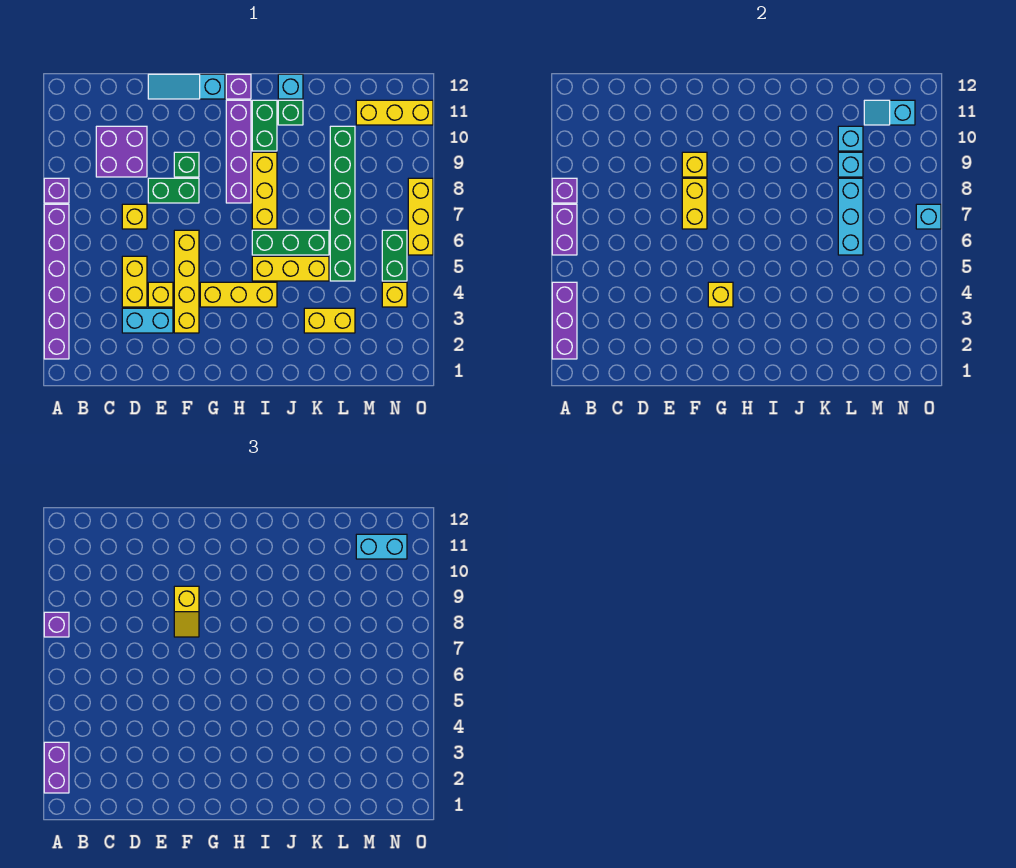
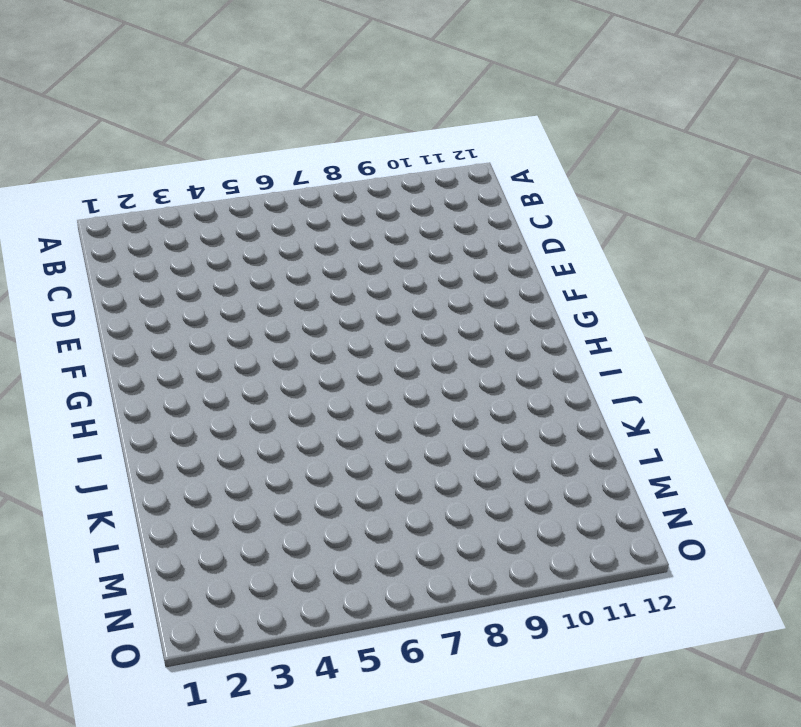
none -> purple brick A2:A7 level 1
none -> purple brick A8 level 1
none -> purple brick C9:D10 level 1
none -> cyan brick D3:E3 level 1

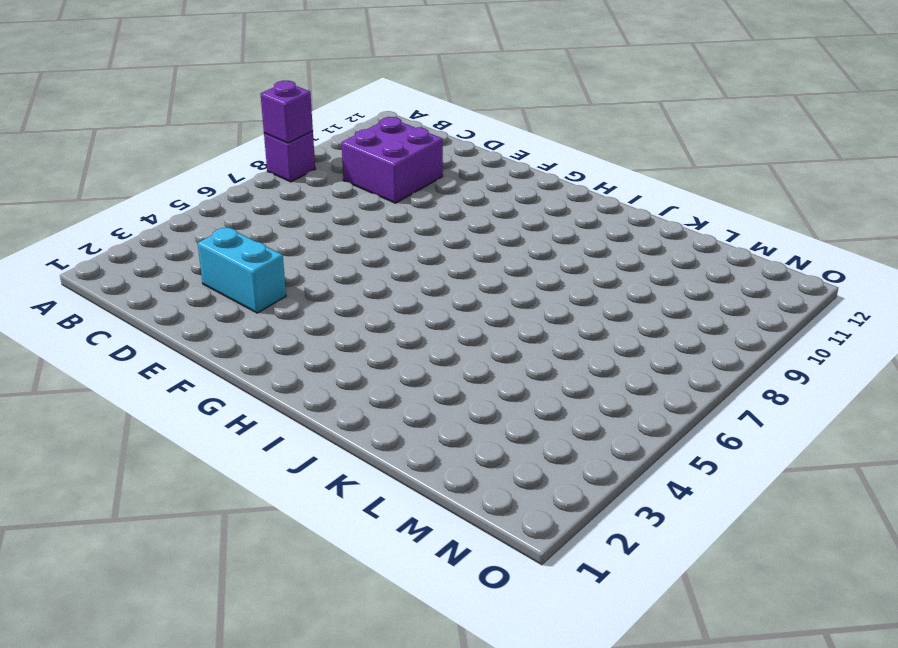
none -> purple brick A2:A7 level 1
none -> yellow brick D4:D5 level 1
none -> yellow brick D7 level 1
none -> yellow brick E4 level 1

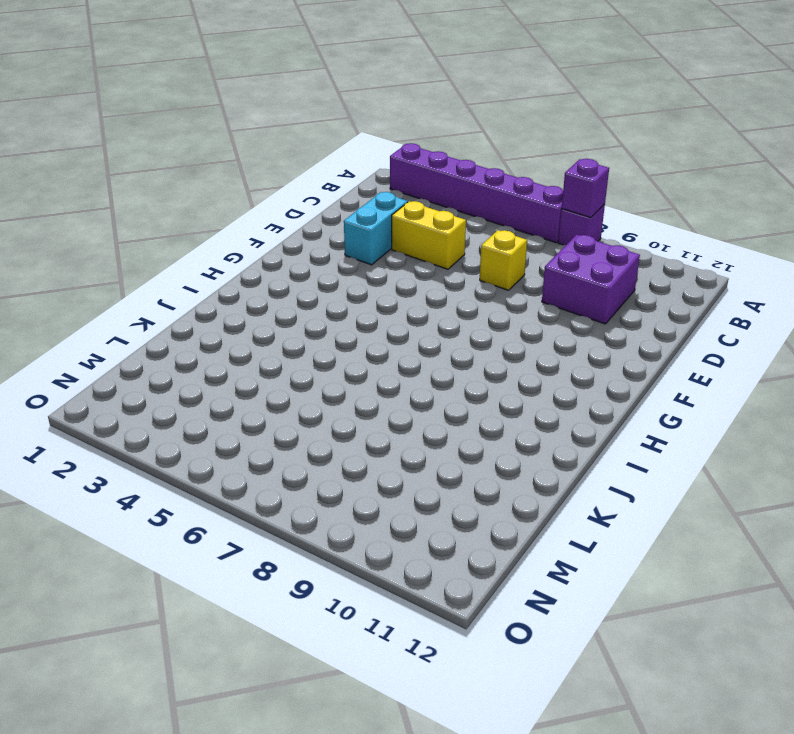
none -> yellow brick E4 level 1
none -> green brick E8:F8 level 1
none -> cyan slope E12:G12 level 1 top G
none -> yellow brick F3:F6 level 1

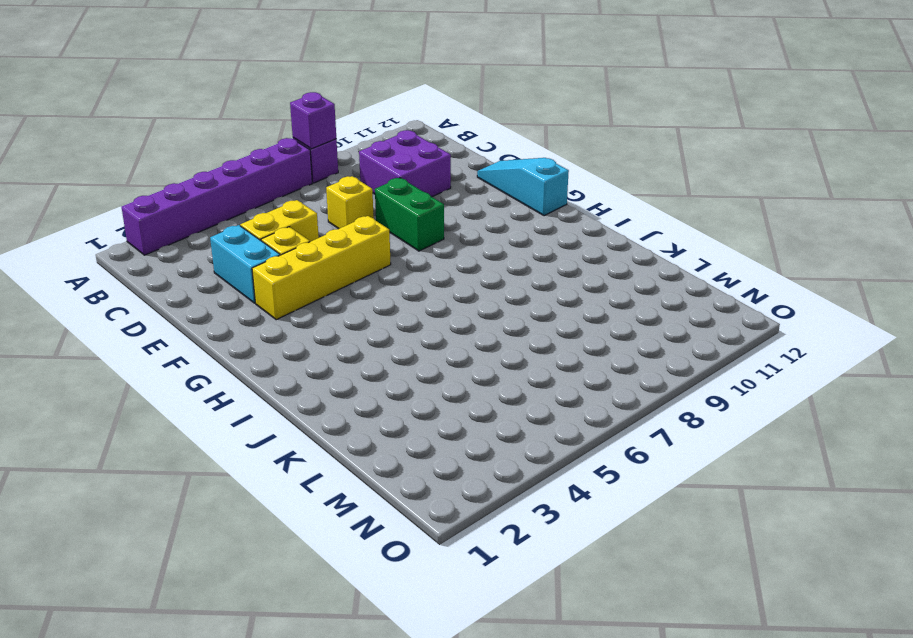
none -> green brick F9 level 1
none -> yellow brick G4:I4 level 1
none -> purple brick H8:H11 level 1
none -> purple brick H12 level 1

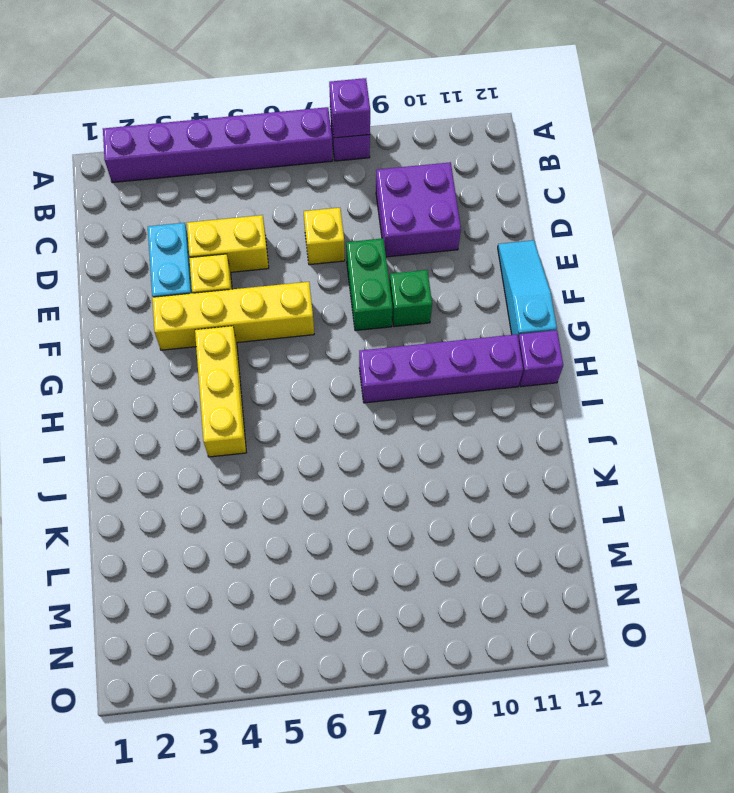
none -> yellow brick I5:K5 level 1
none -> green brick I6:K6 level 1
none -> yellow brick I7:I9 level 1
none -> green brick I10:I11 level 1

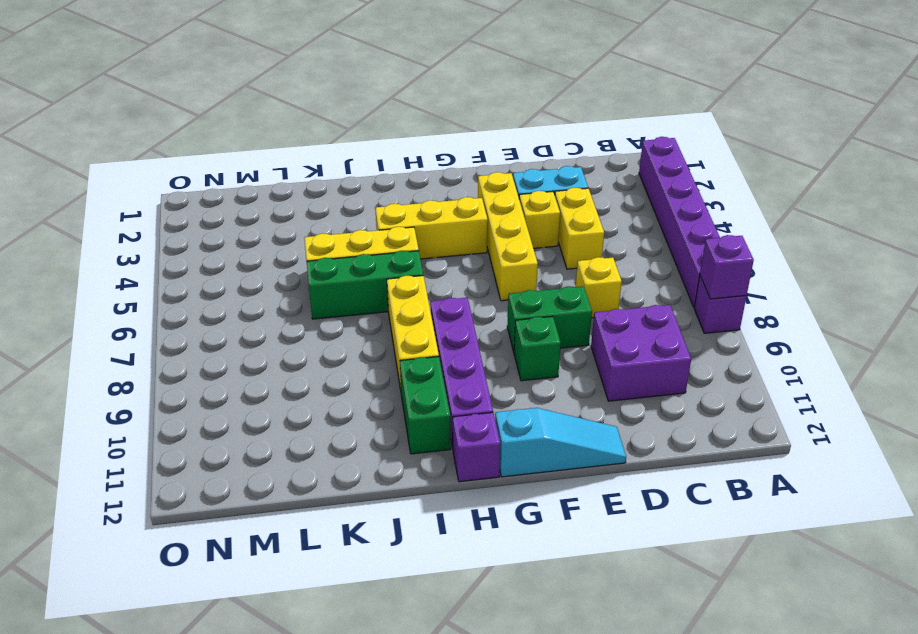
none -> green brick J11 level 1
none -> cyan brick J12 level 1
none -> yellow brick K3:L3 level 1
none -> green brick L5:L10 level 1

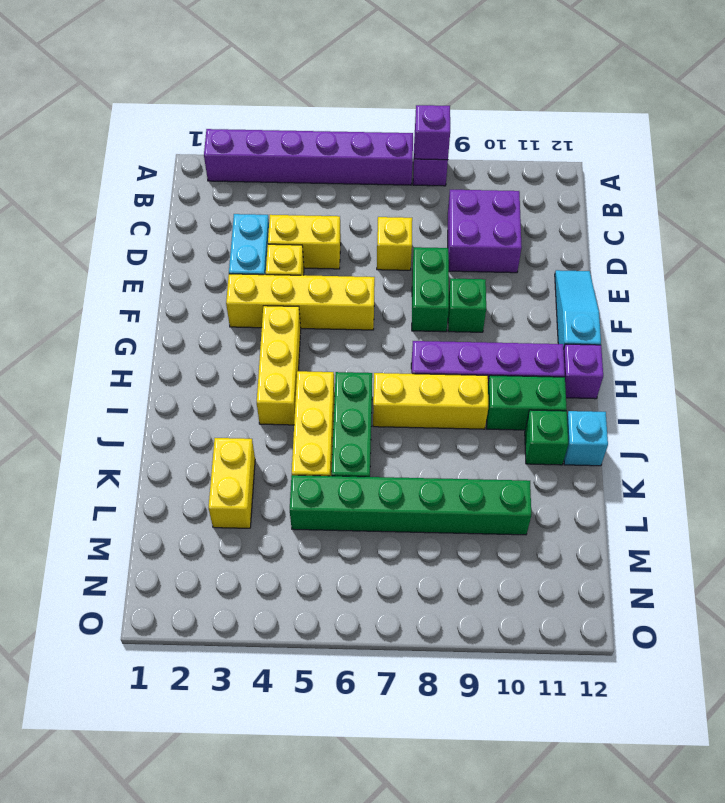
none -> yellow brick M11:O11 level 1
none -> yellow brick N4 level 1
none -> green brick N5:N6 level 1
none -> yellow brick O6:O8 level 1

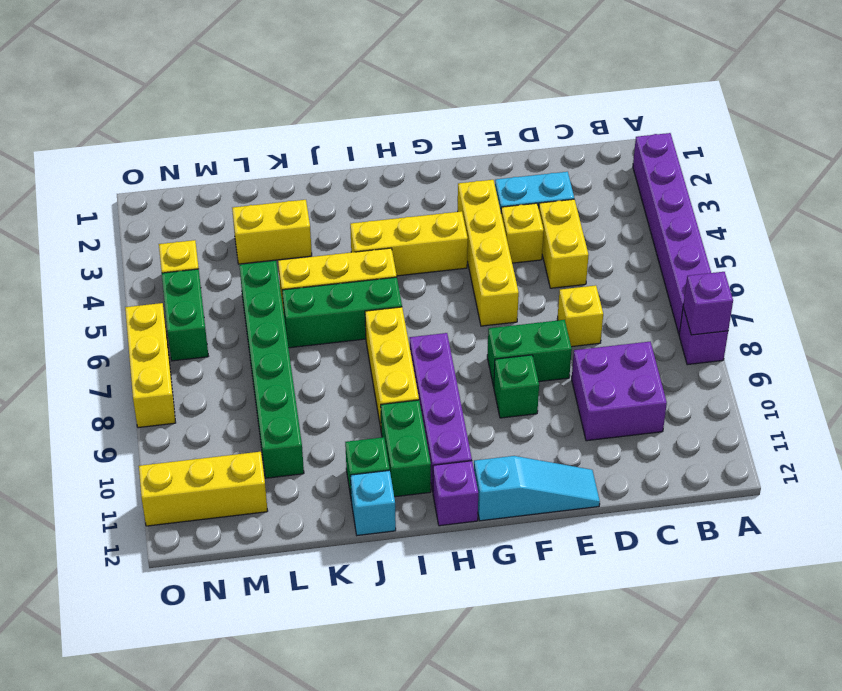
none -> purple brick A2:A4 level 2
none -> purple brick A6:A7 level 2
none -> yellow brick F7:F8 level 2
none -> yellow brick F9 level 2

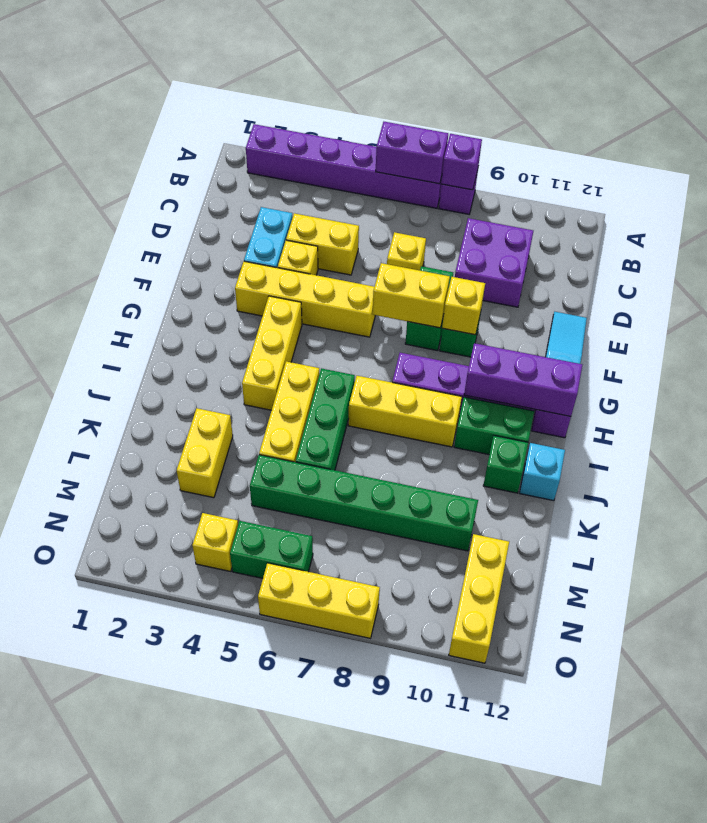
purple brick H10:H12 level 2 -> purple brick A2:A4 level 2
none -> yellow brick G4 level 2
none -> cyan brick L6:L8 level 2
none -> cyan brick L9 level 2
none -> cyan brick L10 level 2

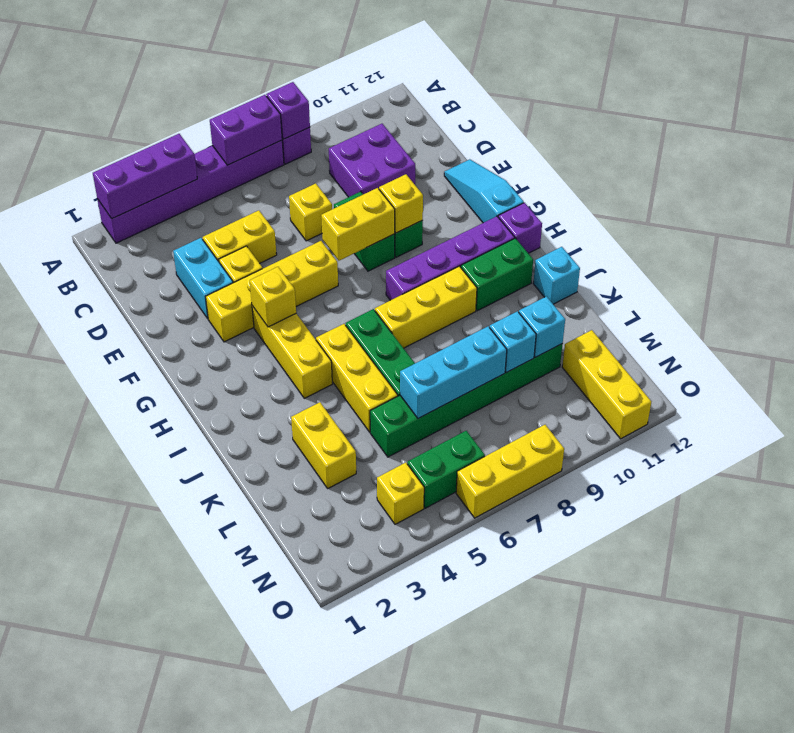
none -> green brick J11 level 1
none -> cyan slope M11:N11 level 2 top N
none -> cyan brick O7 level 2
none -> purple brick A2:A3 level 3

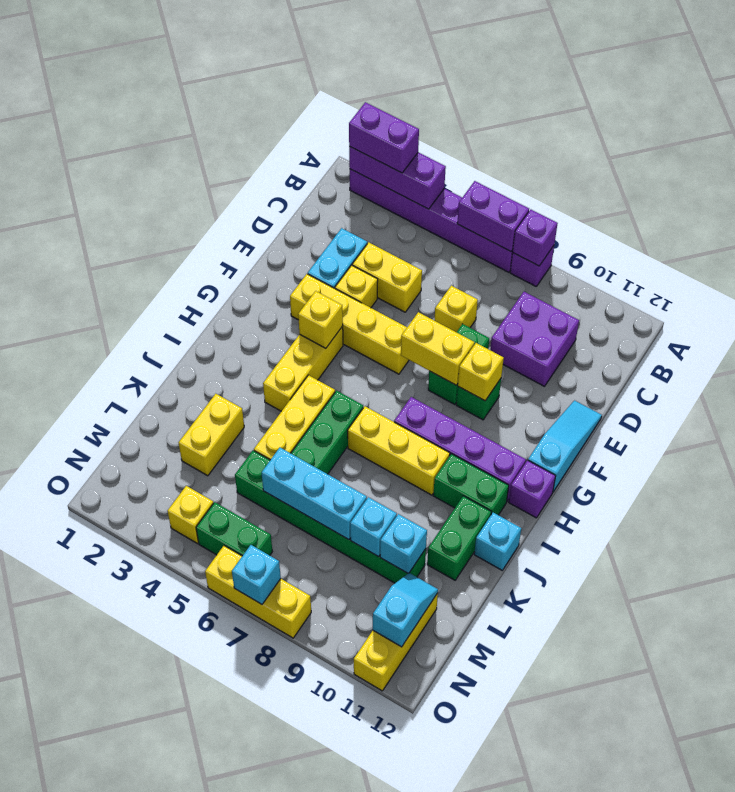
green brick J11:K11 level 1 -> green brick J11 level 1
none -> purple brick A8 level 3
none -> yellow slope F8:F9 level 3 top 9
none -> cyan brick M11:N11 level 3

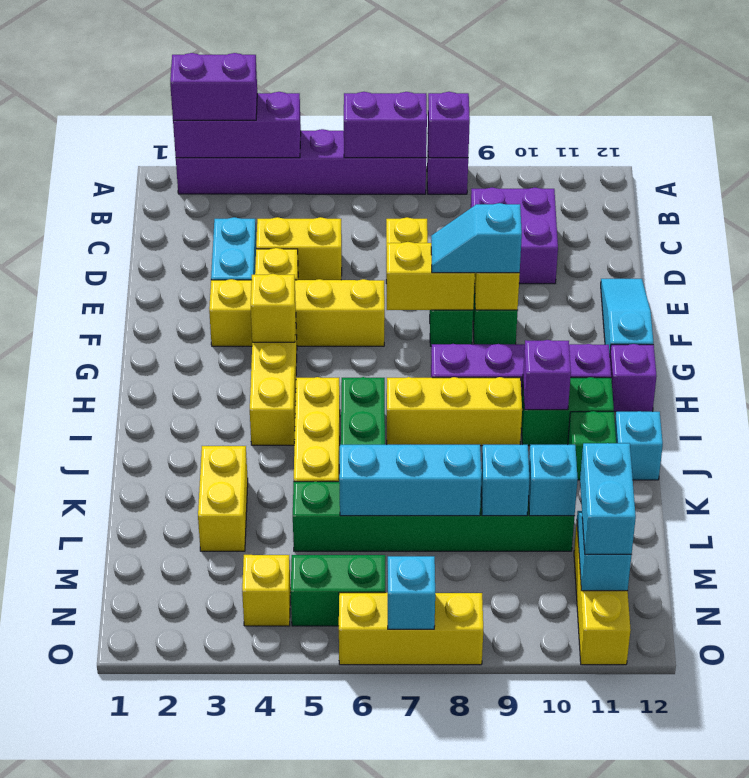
cyan slope F8:F9 level 3 top 9 -> yellow slope F8:F9 level 3 top 9
purple brick I10 level 2 -> purple brick A8 level 3

